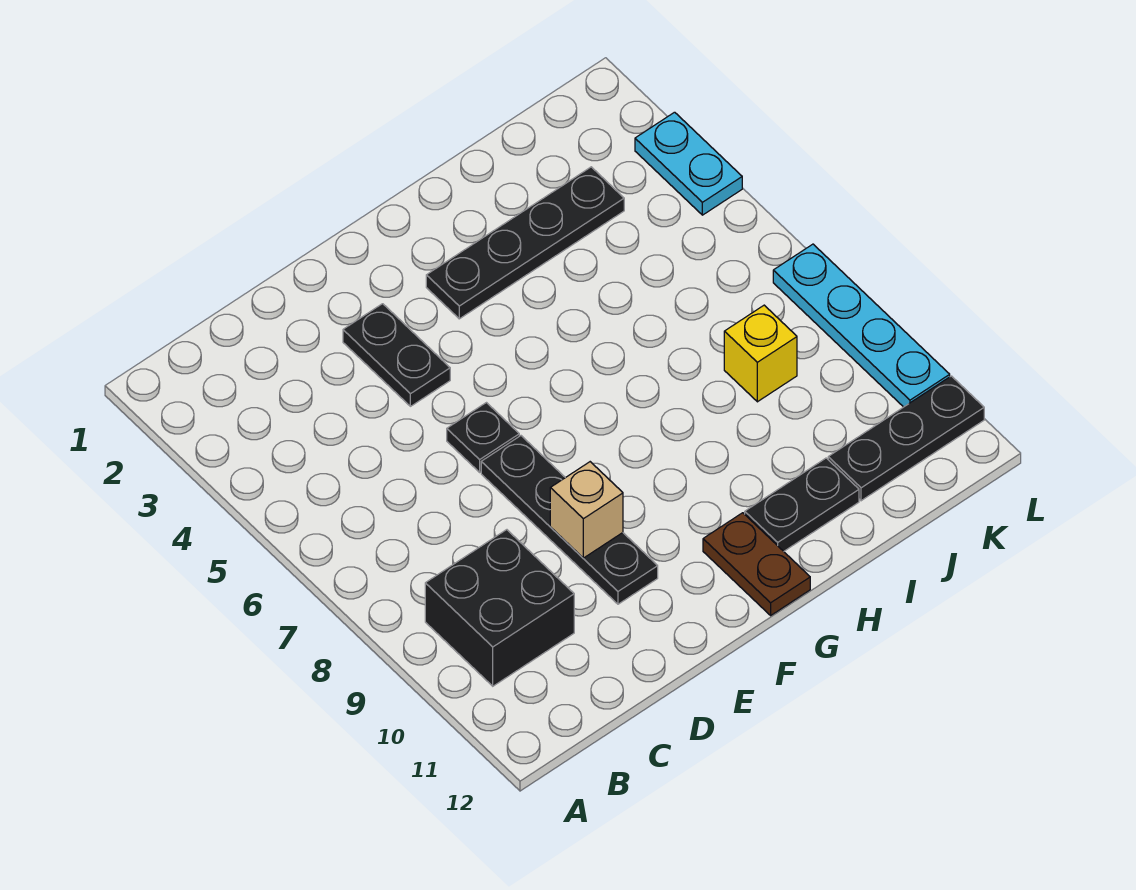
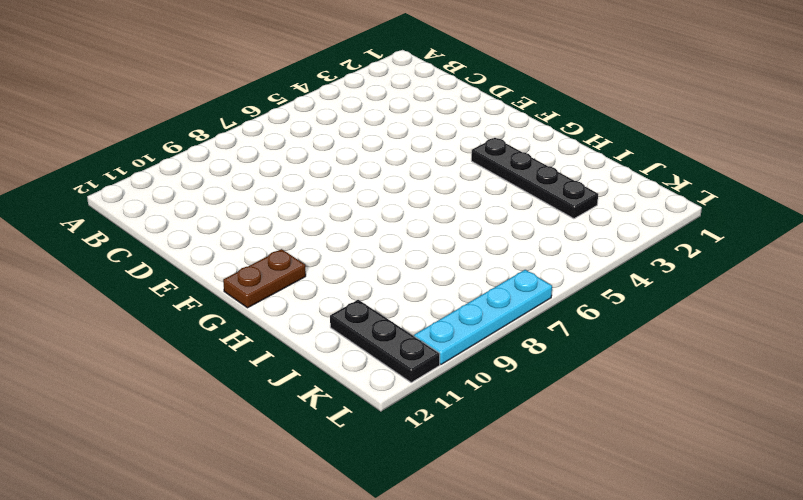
none -> black brick B9:C10 level 1
none -> black plate E3:E4 level 1
none -> black plate E6 level 1

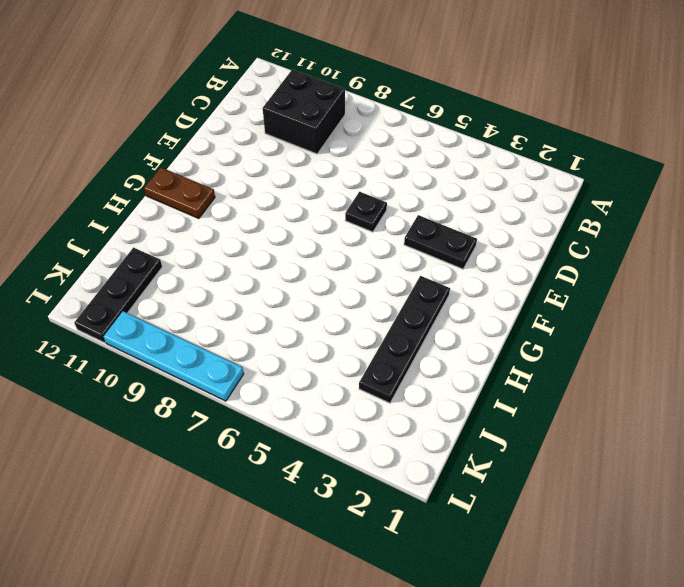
none -> black plate E7:E10 level 1
none -> black plate H11:I11 level 1
none -> yellow brick J8 level 1

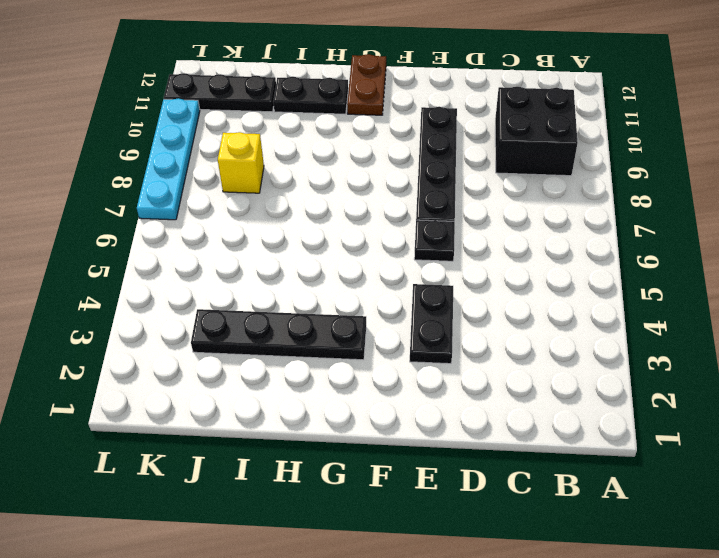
none -> cyan plate L3:L4 level 1
none -> tan brick E9 level 2

